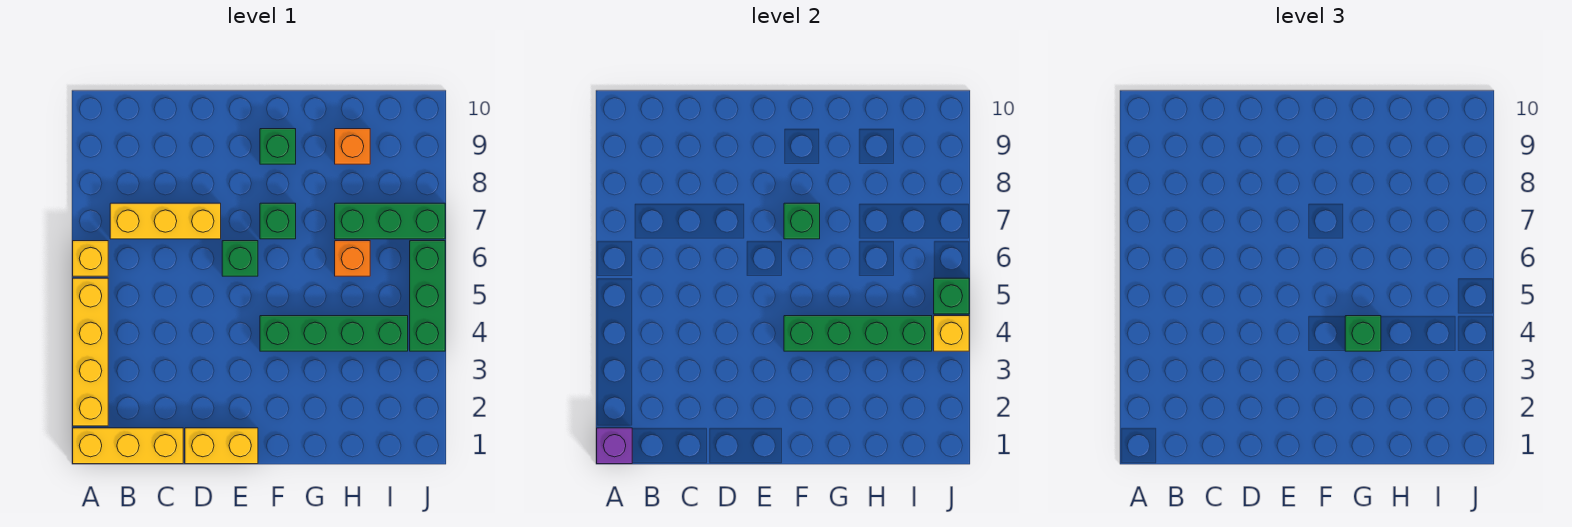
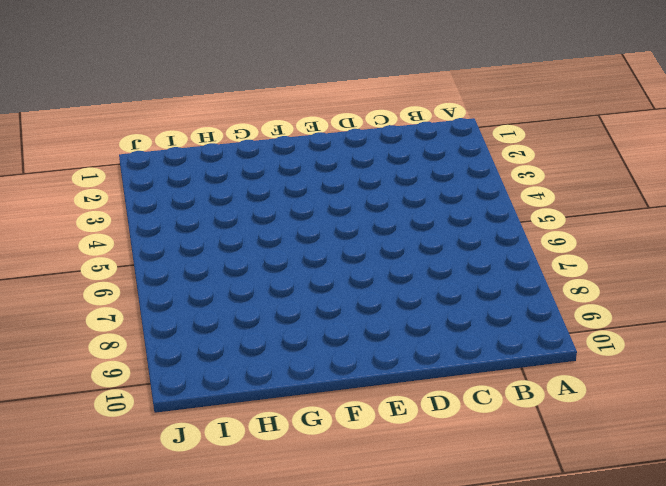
none -> yellow brick A1:C1 level 1
none -> yellow brick A2:A5 level 1
none -> yellow brick A6 level 1

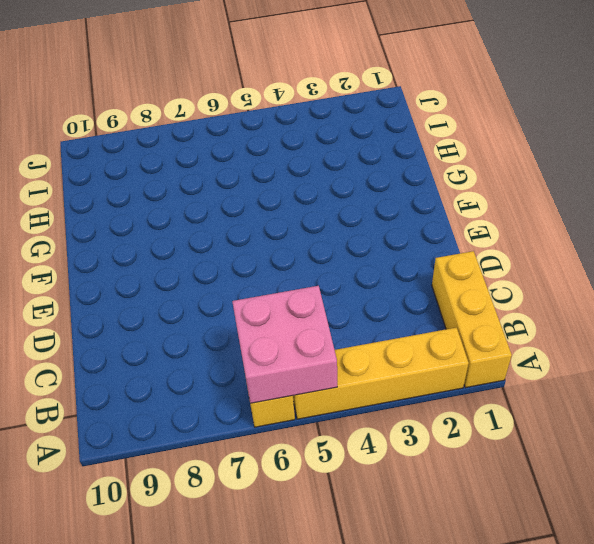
pink brick A5:B6 level 2 -> none
none -> yellow brick B7:D7 level 1
none -> yellow brick D1:E1 level 1
none -> green brick E6 level 1

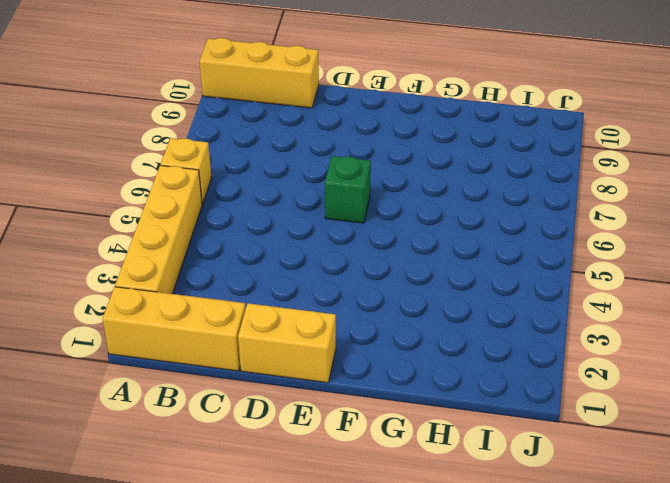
yellow brick A10:C10 level 1 -> yellow brick B7:D7 level 1
none -> green brick F4:I4 level 1
none -> green brick F7 level 1
none -> green brick F9 level 1

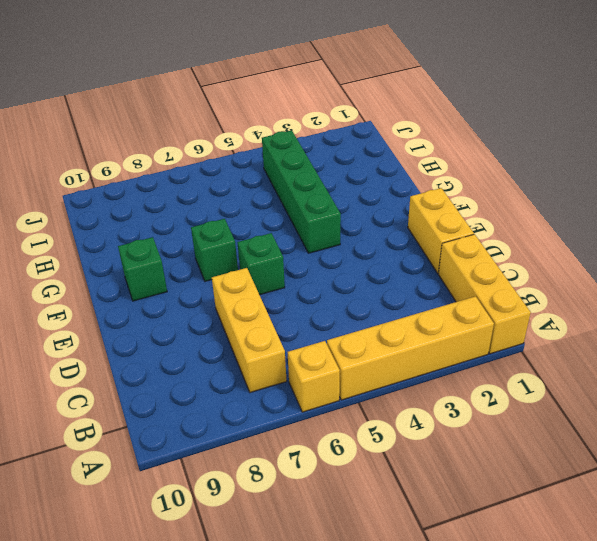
none -> orange brick H6 level 1
none -> green brick H7:J7 level 1
none -> orange brick H9 level 1

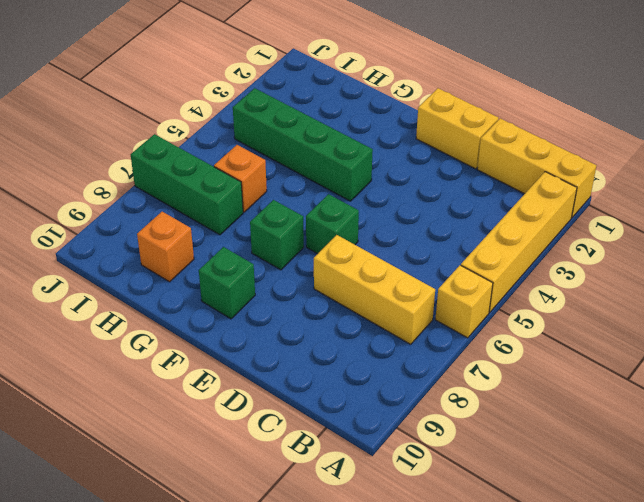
none -> green brick J4:J6 level 1
none -> purple brick A1 level 2
none -> green brick F4:I4 level 2

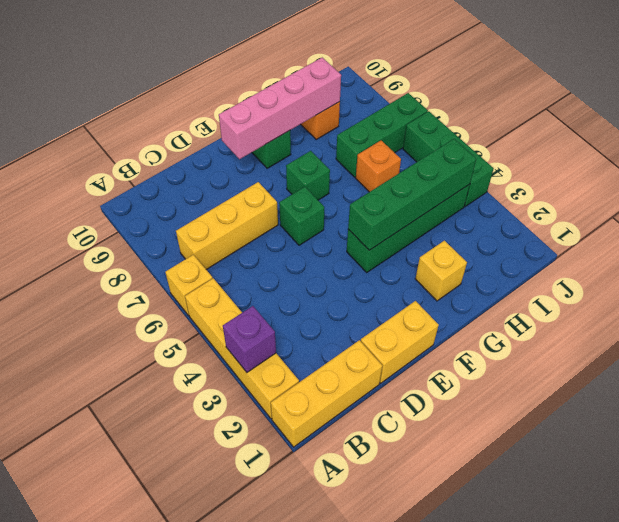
purple brick A3 level 2 -> purple brick A1 level 2
pink brick E9:H9 level 2 -> none
yellow brick G2 level 1 -> yellow brick J4 level 2
none -> green brick F7 level 2
none -> green brick J5 level 2
none -> green brick G4 level 3

